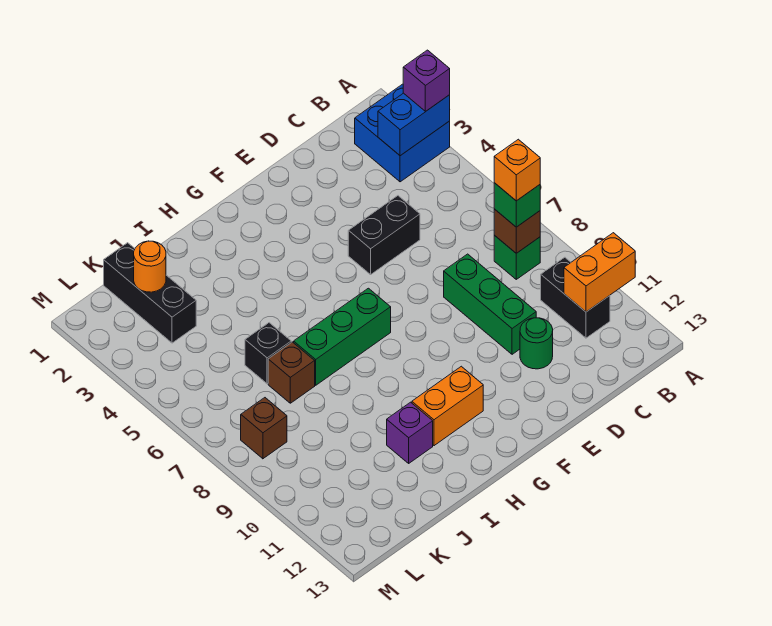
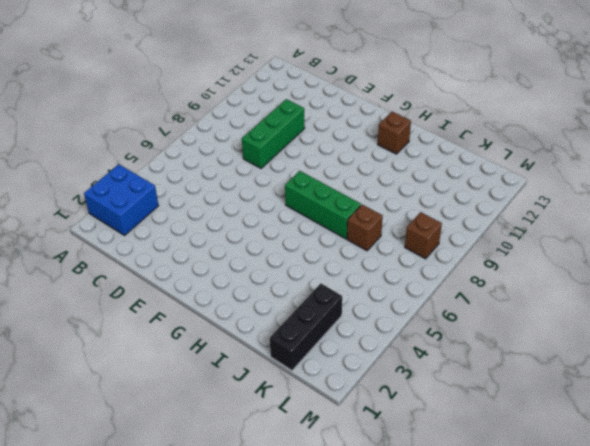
brown brick H12 level 1 -> brown brick B8 level 2
none -> green brick B8 level 1
none -> black brick B10:B11 level 1
none -> black brick D5:E5 level 1

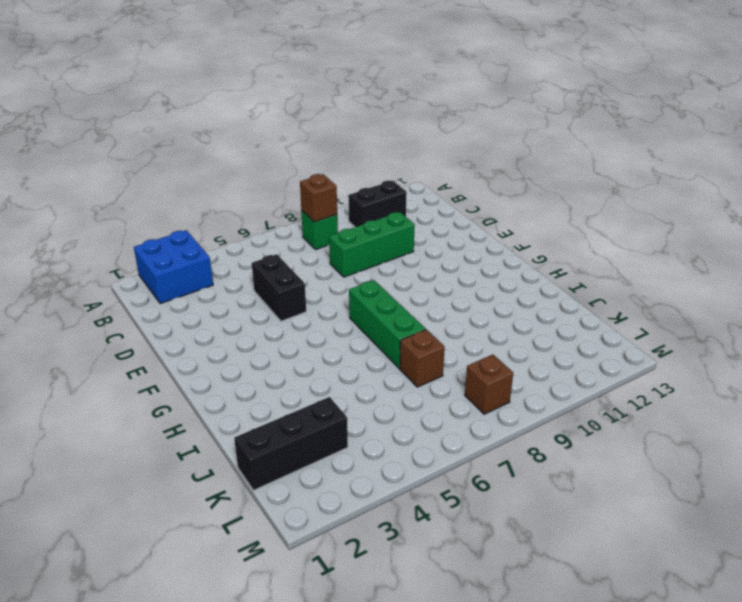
none -> green round brick D11 level 1
none -> orange brick G11:H11 level 1
none -> purple brick I11 level 1

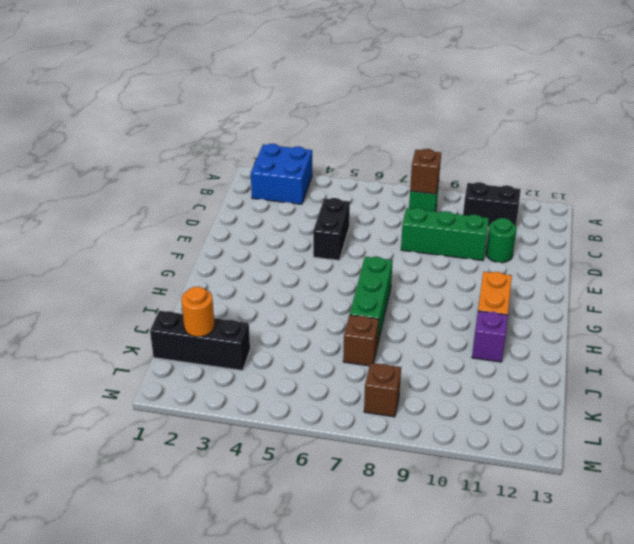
none -> black brick J6 level 1
none -> blue brick A3:B3 level 2
none -> orange brick A11:B11 level 2

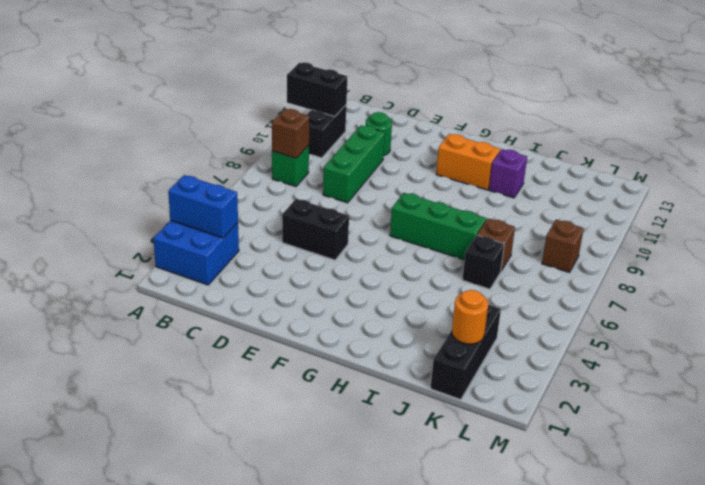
black brick A11:B11 level 2 -> orange brick A11:B11 level 2
none -> purple brick A3 level 3
none -> green brick B8 level 3
none -> orange brick B8 level 4

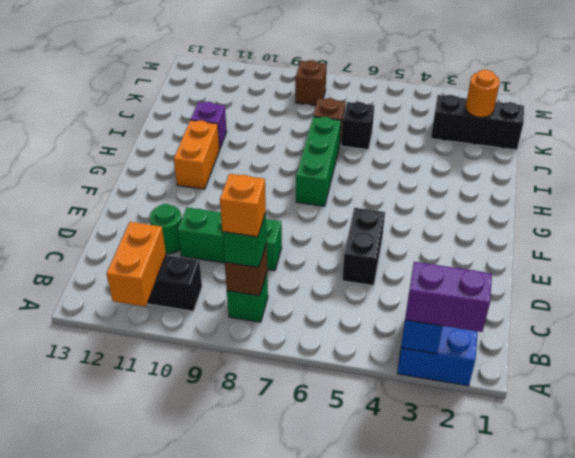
purple brick A2:A3 level 3 -> purple brick A3 level 3

